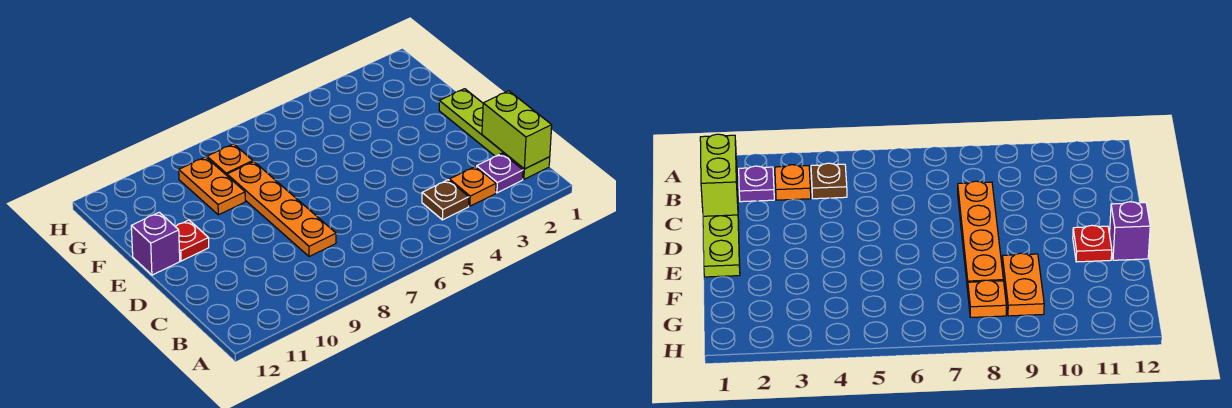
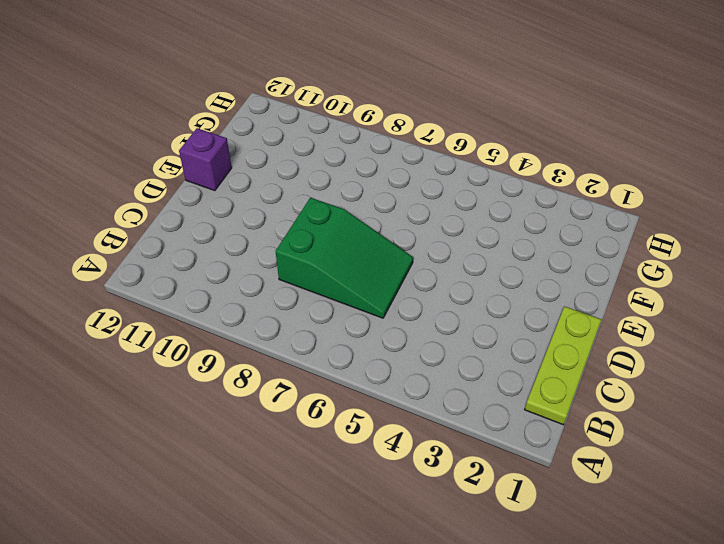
lime plate B1:D1 level 1 -> lime plate B1:E1 level 1
green slope C6:D8 level 1 top 8 -> orange plate C8:F8 level 1
none -> purple plate B2 level 1
none -> orange plate B3 level 1

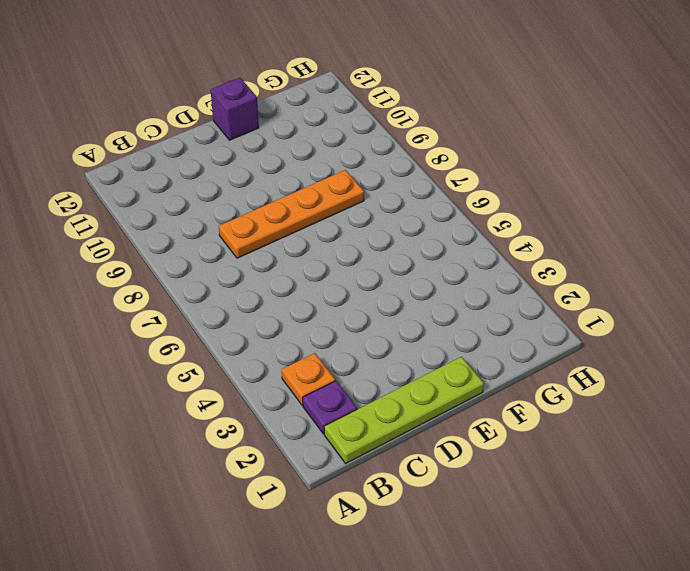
none -> brown plate B4 level 1
none -> red plate E11 level 1

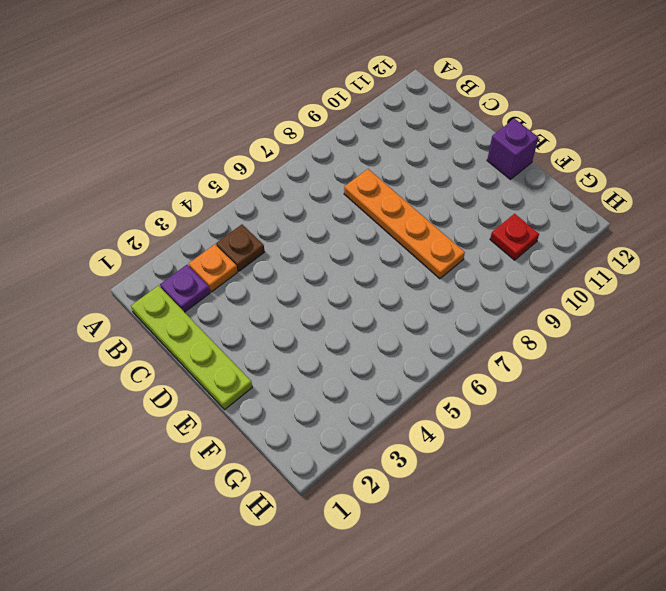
red plate G10 level 1 -> red plate E11 level 1
none -> orange plate F9:G9 level 1
none -> orange plate G8 level 1

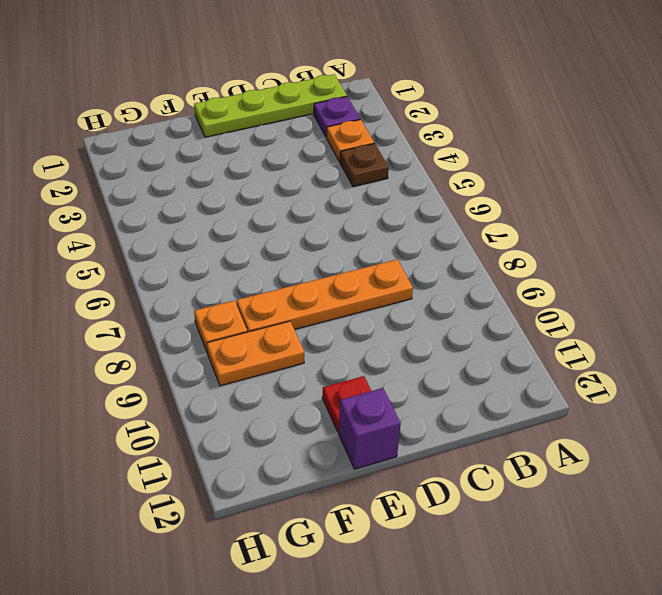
none -> lime brick B1:C1 level 2

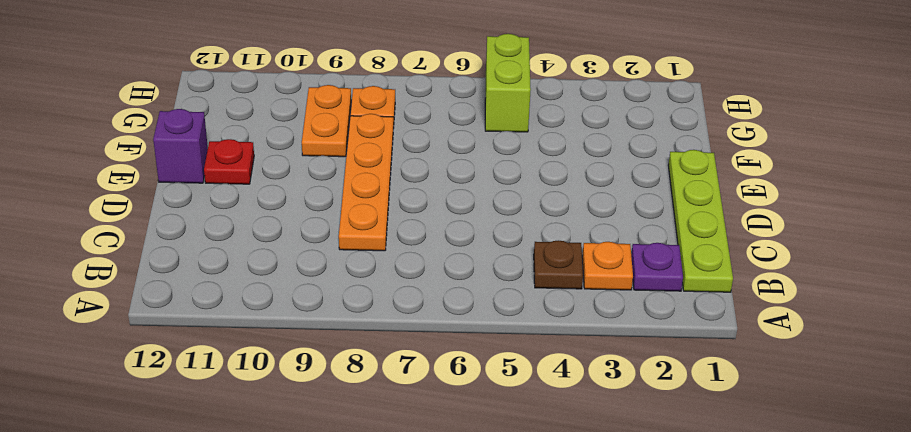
lime brick G5:H5 level 1 -> lime brick B1:C1 level 2

